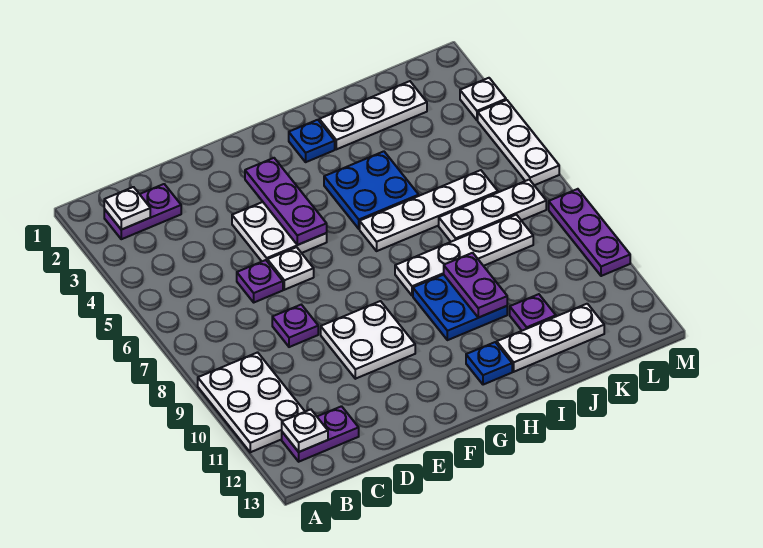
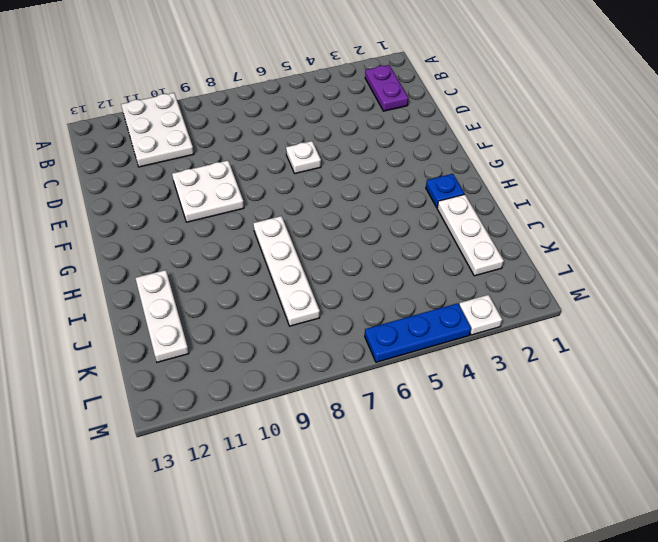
white plate A10:C11 level 1 -> white plate A9:B11 level 1
blue plate M4:M6 level 1 -> white plate M4:M6 level 1
none -> purple plate B12:C12 level 1
none -> purple plate D6 level 1
none -> purple plate D8 level 1

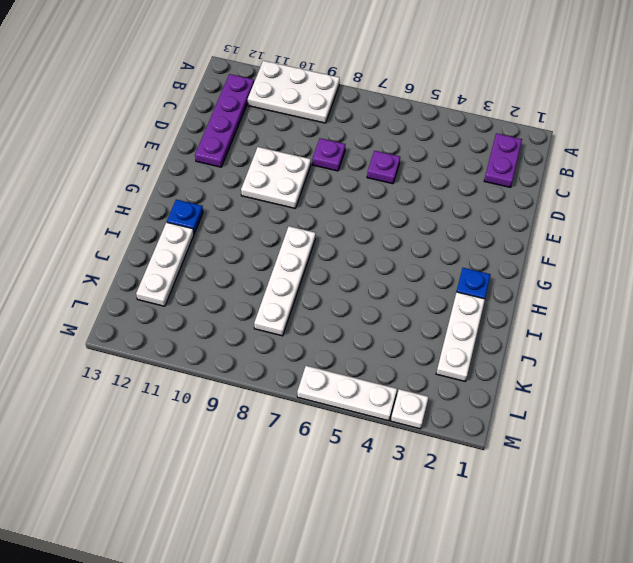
purple plate B12:E12 level 1 -> purple plate B12:C12 level 1
none -> white plate E4:F5 level 1
none -> white plate E6 level 1
none -> blue plate H4:I5 level 1

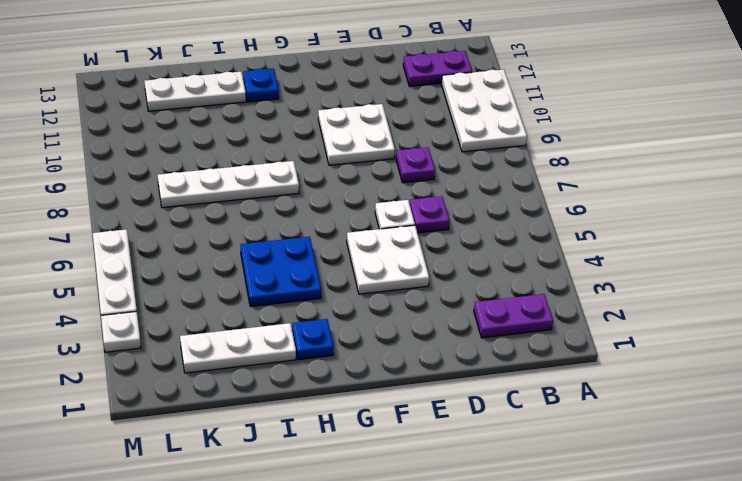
none -> white plate H6:K6 level 1
none -> blue plate H9:I10 level 1
none -> white plate J7:L7 level 1

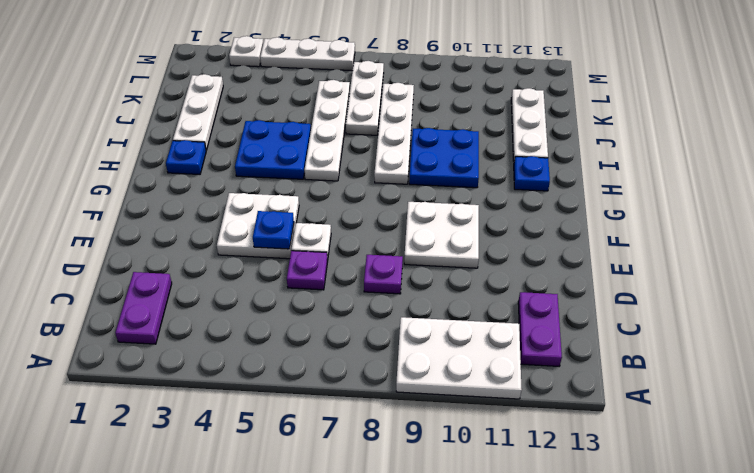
blue plate E5 level 2 -> none
none -> purple plate J11 level 1
none -> purple plate M8:M10 level 1
none -> white plate B2 level 2

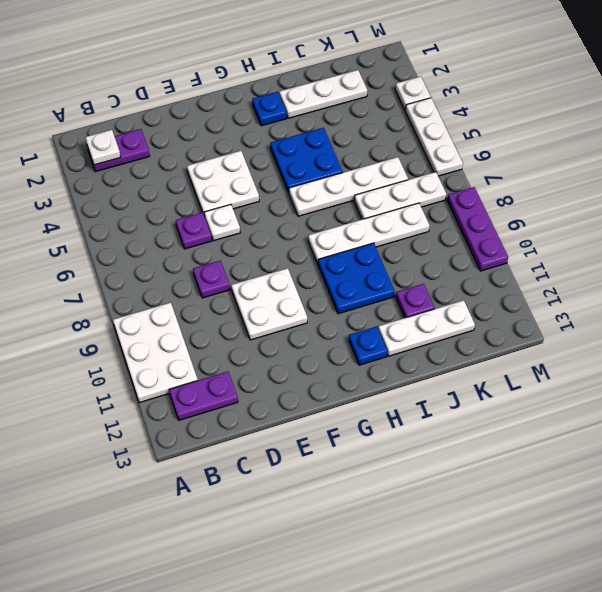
none -> white plate B12 level 2
none -> purple plate F3:F5 level 2
none -> purple plate I9:I10 level 2

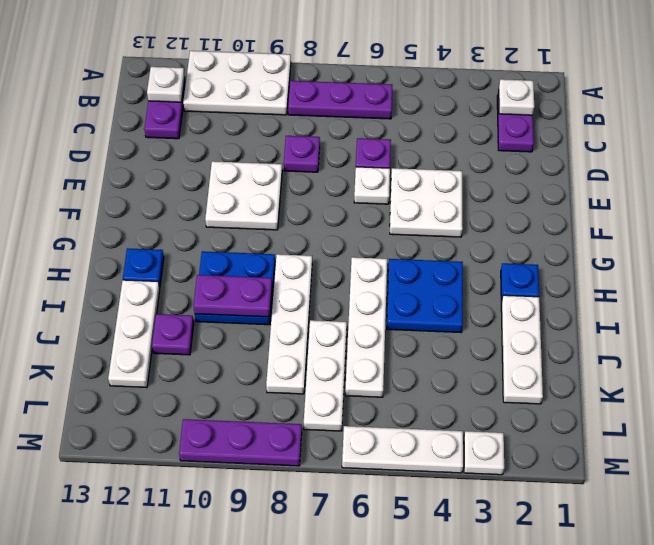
purple plate B6:B8 level 1 -> purple plate F3:F5 level 2

